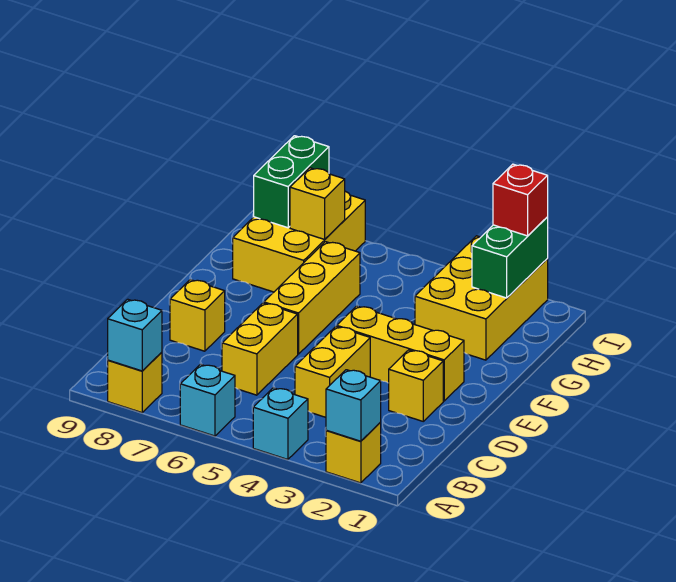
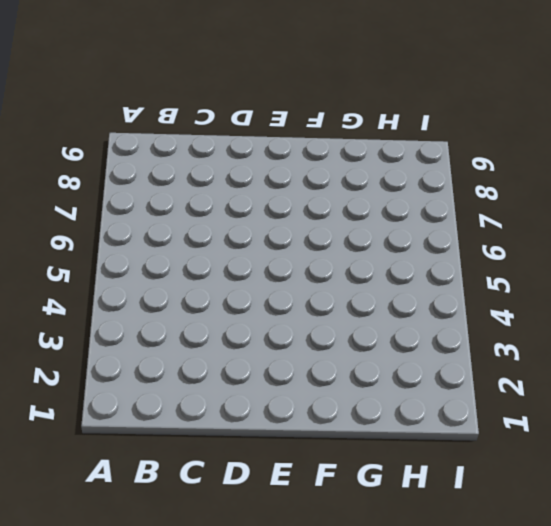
none -> yellow brick A2 level 1
none -> cyan brick A4 level 1
none -> cyan brick A6 level 1

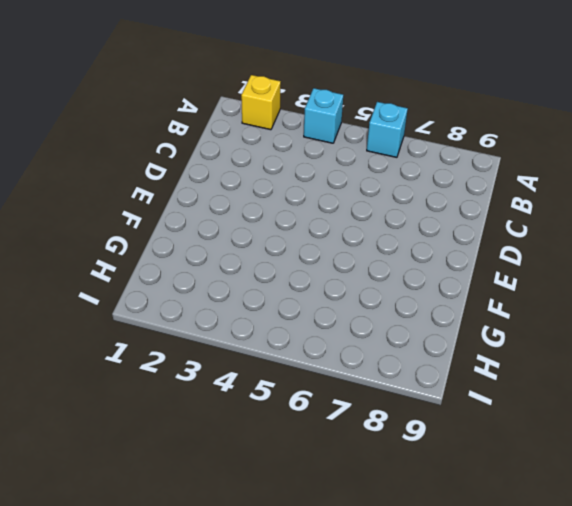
none -> yellow brick A8 level 1
none -> yellow brick C4:D4 level 1
none -> yellow brick C6:D6 level 1

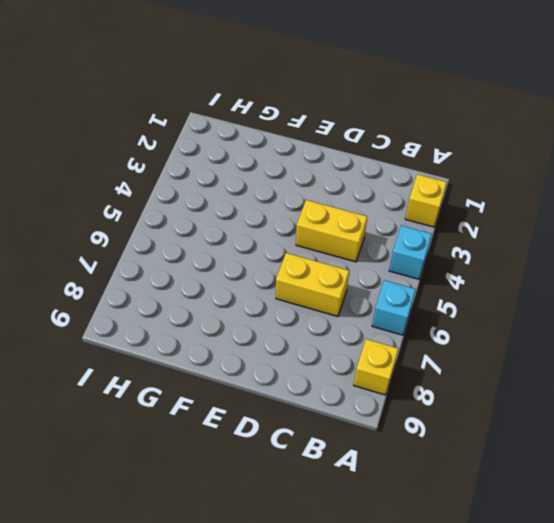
none -> yellow brick D2 level 1
none -> yellow brick D8 level 1
none -> yellow brick E2:E4 level 1

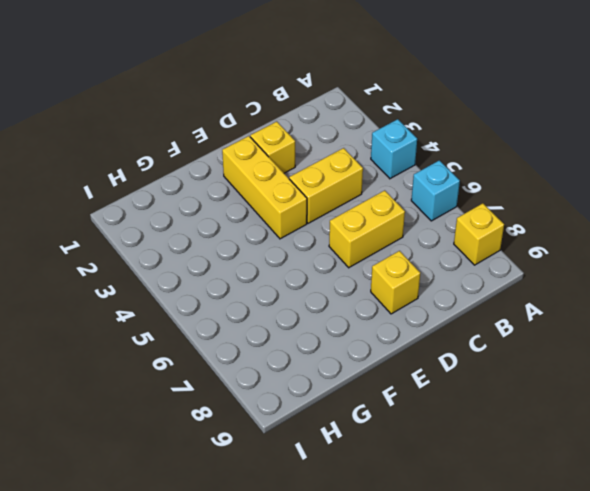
none -> yellow brick A2 level 1
none -> yellow brick E6:G6 level 1
none -> yellow brick G2:I3 level 1

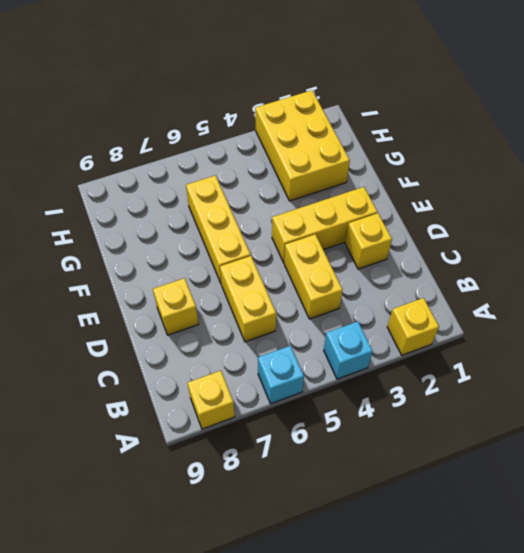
none -> yellow brick G7:I8 level 1
none -> cyan brick A2 level 2
none -> cyan brick A8 level 2

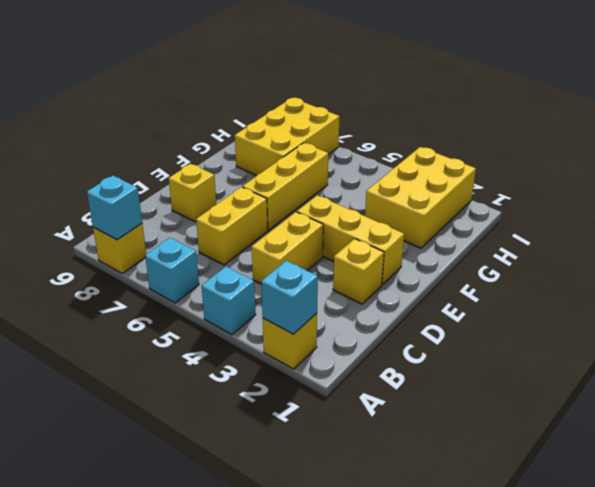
none -> green brick H2:I2 level 2
none -> yellow brick H7 level 2
none -> green brick H8:I8 level 2

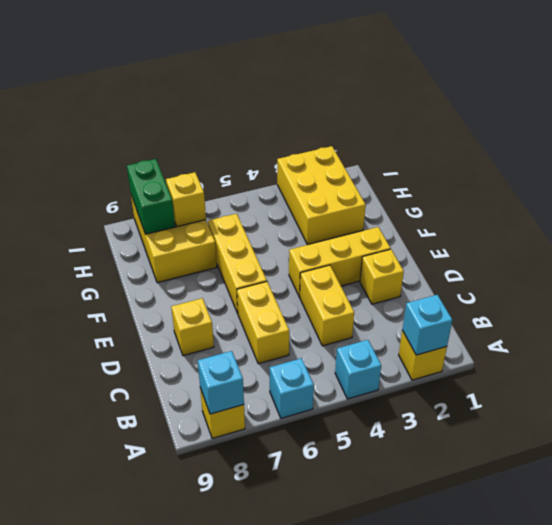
none -> green brick H2:I2 level 2
none -> red brick I2 level 3

